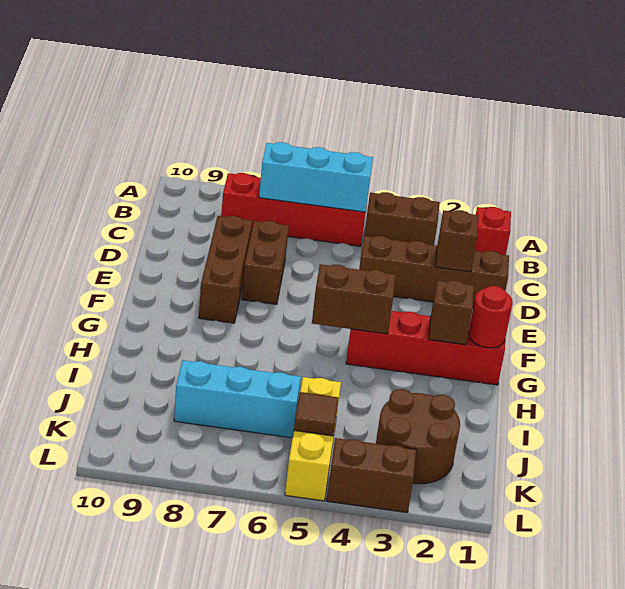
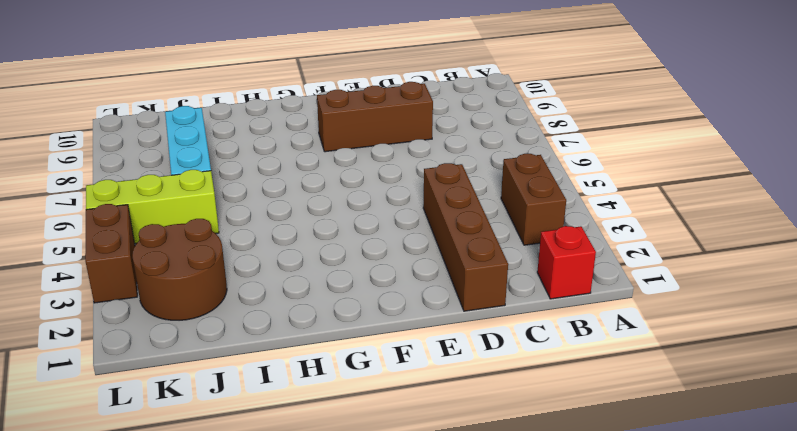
lime brick J5:L5 level 1 -> yellow brick J5:L5 level 1
none -> red brick B5:B8 level 1
none -> brown brick D7:E7 level 1
none -> red brick G1:G4 level 1

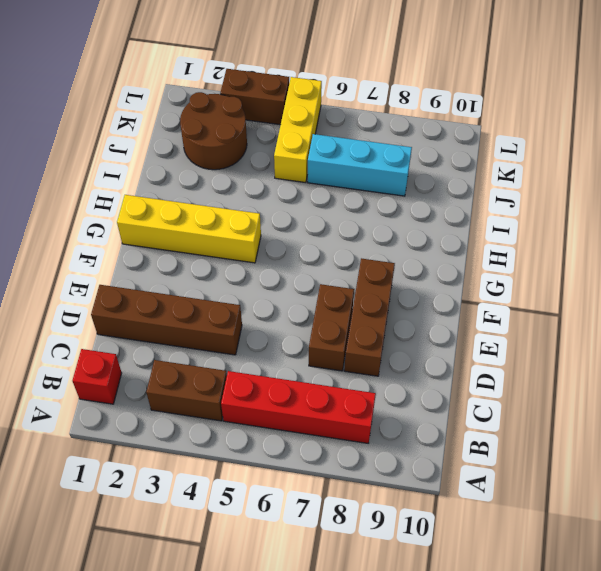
yellow brick G1:G4 level 1 -> red brick G1:G4 level 1
none -> cyan brick B5:B7 level 2
none -> brown brick D2 level 2
none -> red round brick G1 level 2

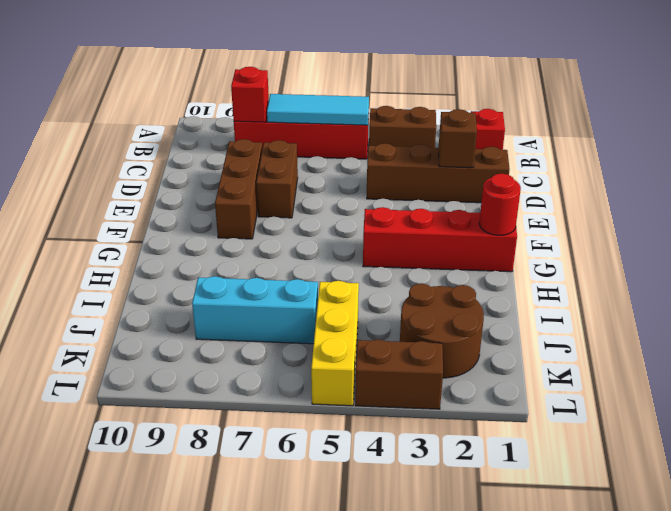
cyan tile B5:B7 level 2 -> cyan brick B5:B7 level 2
red brick B8 level 2 -> none
none -> brown brick G2 level 2
none -> brown brick G4:G5 level 2
none -> brown tile K5 level 2

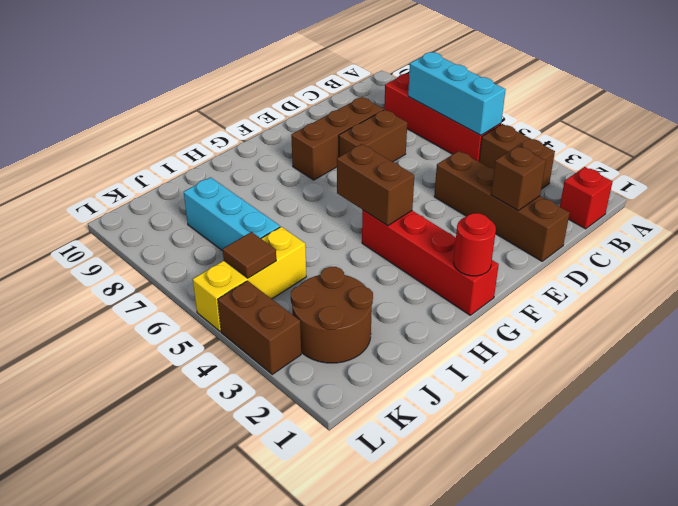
none -> brown brick G2 level 2

